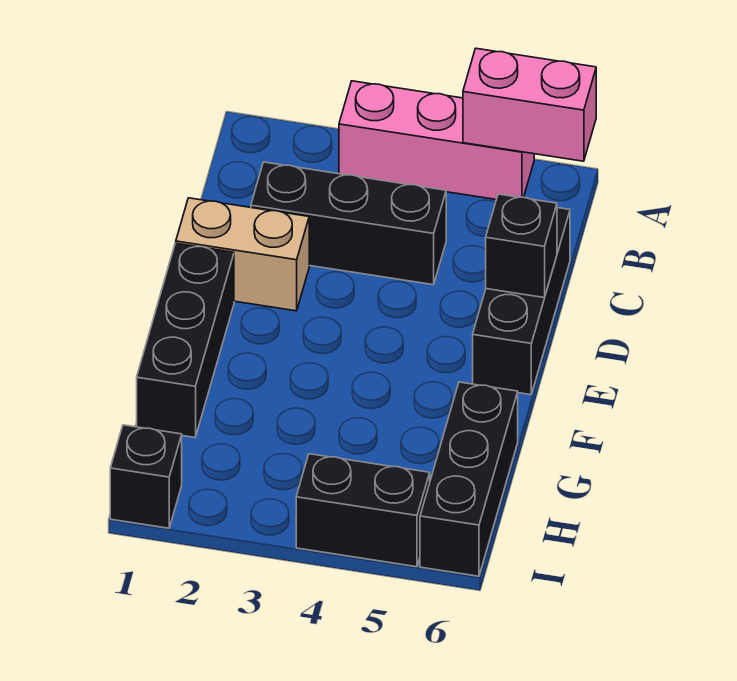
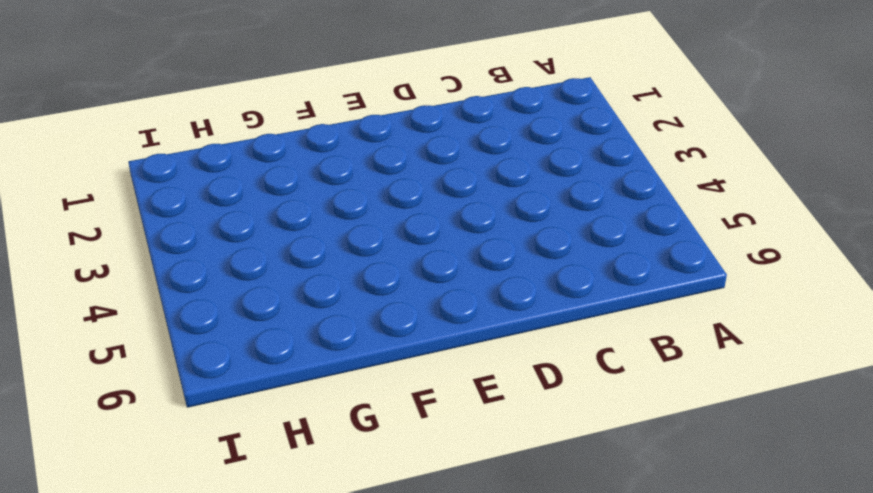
none -> pink brick A3:A5 level 1
none -> black brick C2:C4 level 1

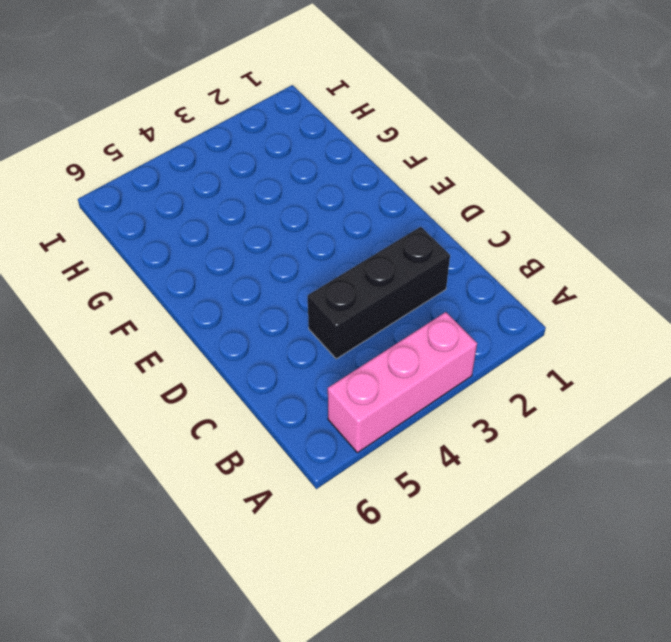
none -> black brick C6:E6 level 1
none -> tan brick D1:D2 level 1

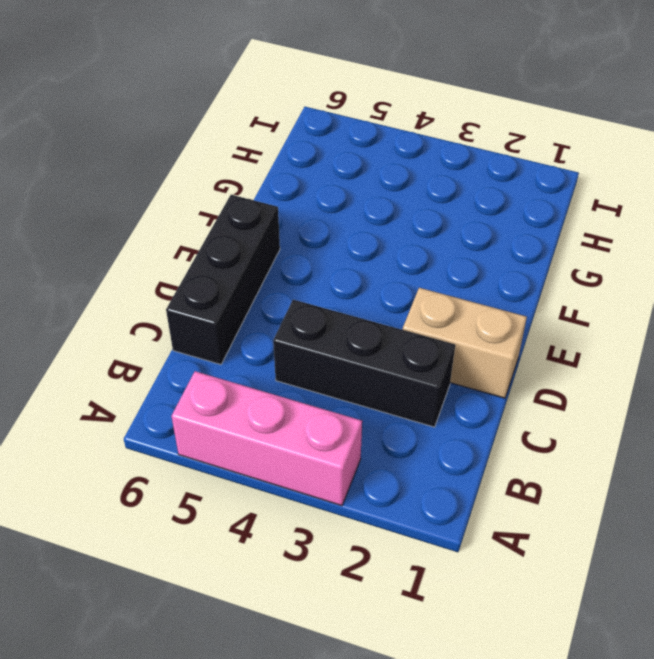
none -> black brick E1:G1 level 1
none -> black brick G6:I6 level 1

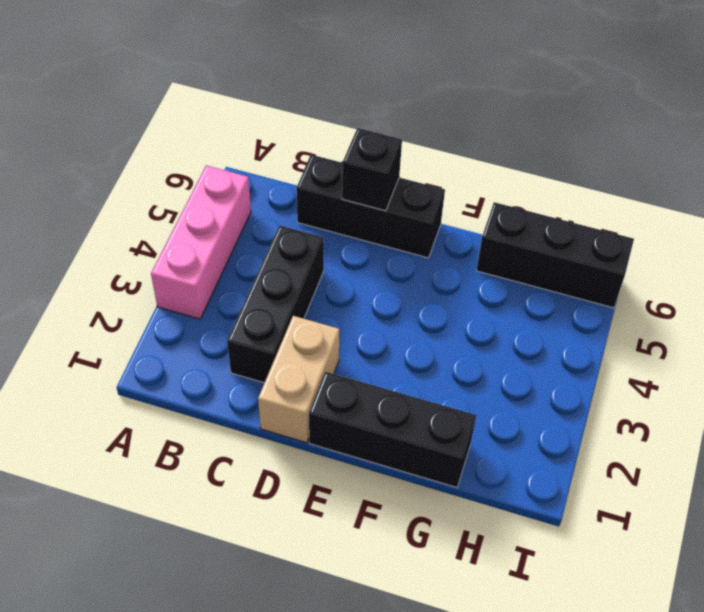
none -> black brick I1 level 1
none -> black brick I4:I5 level 1

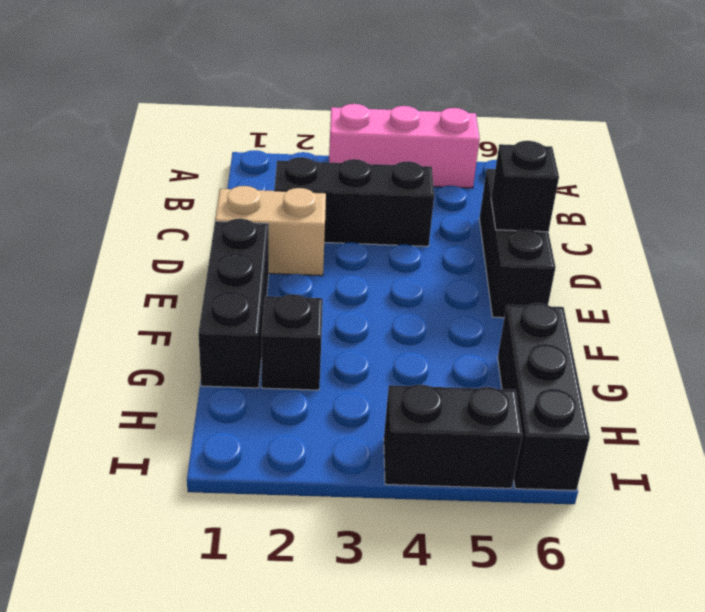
black brick G2 level 1 -> black brick I1 level 1
none -> pink brick A5:A6 level 2

